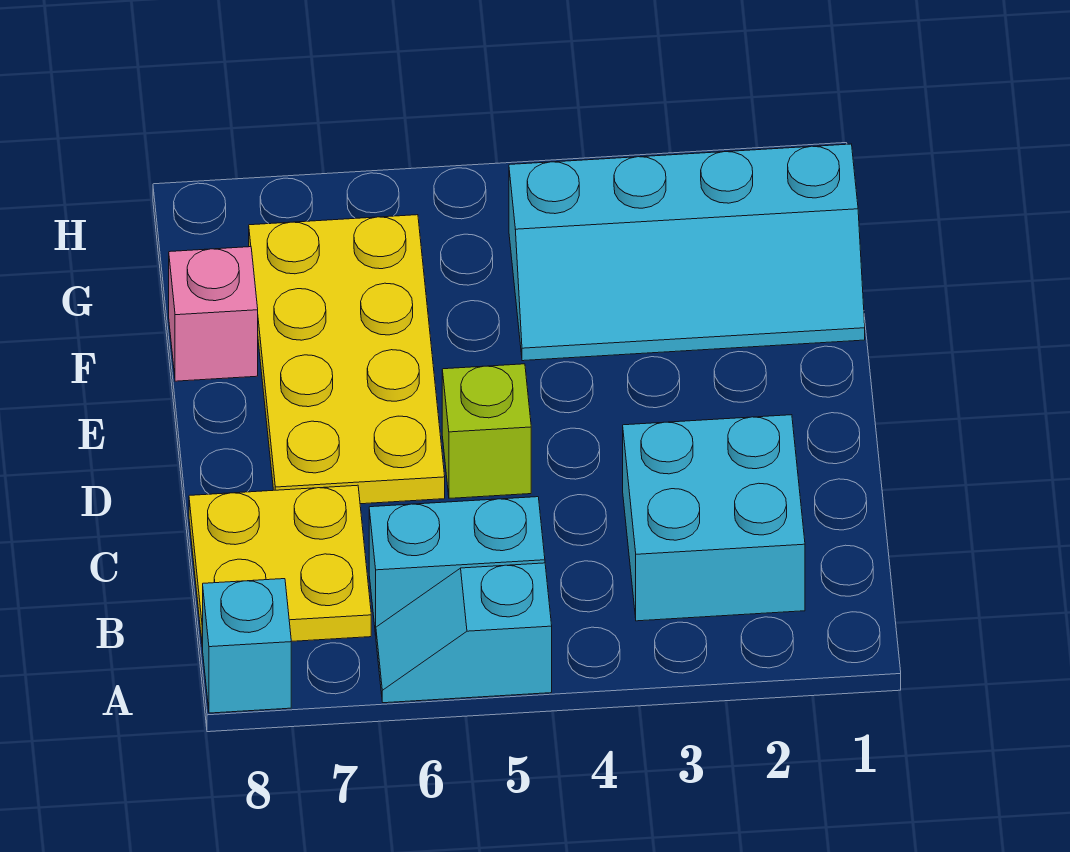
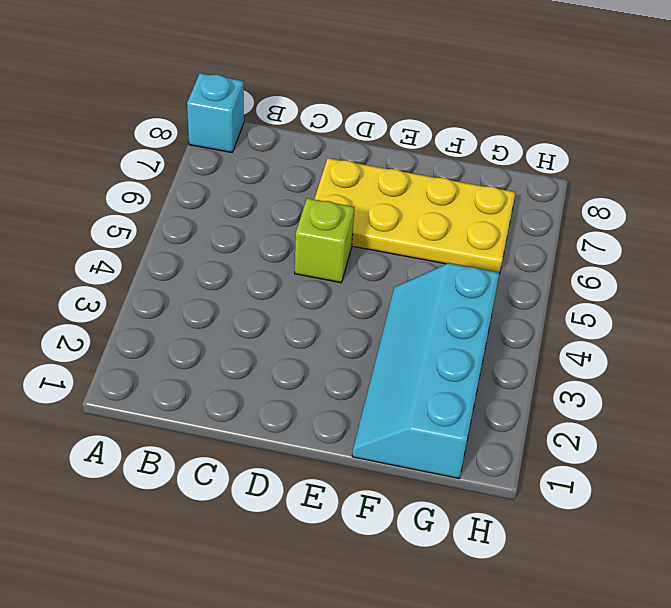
none -> cyan slope A5:A6 level 1 top 5
none -> cyan brick B2:C3 level 1

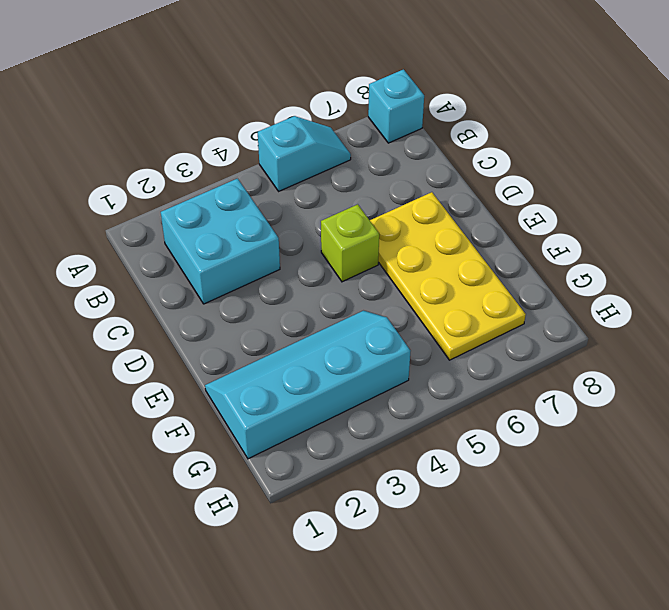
none -> cyan brick B5:B6 level 1
none -> yellow plate B7:C8 level 1

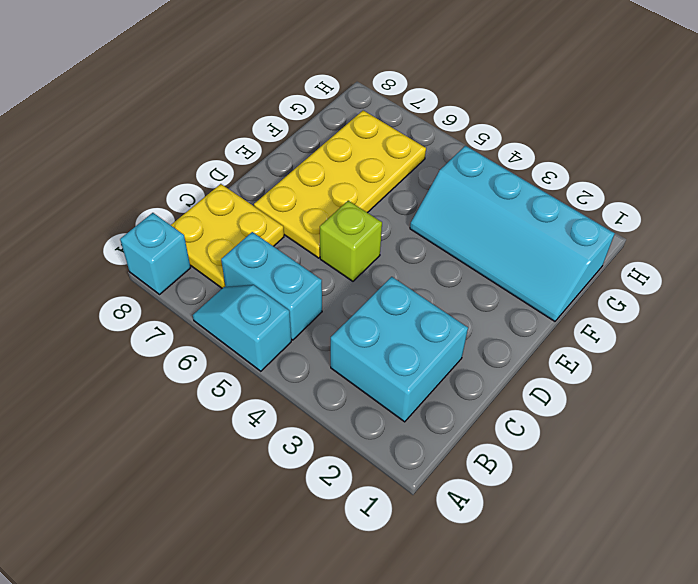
none -> pink brick F8 level 1

